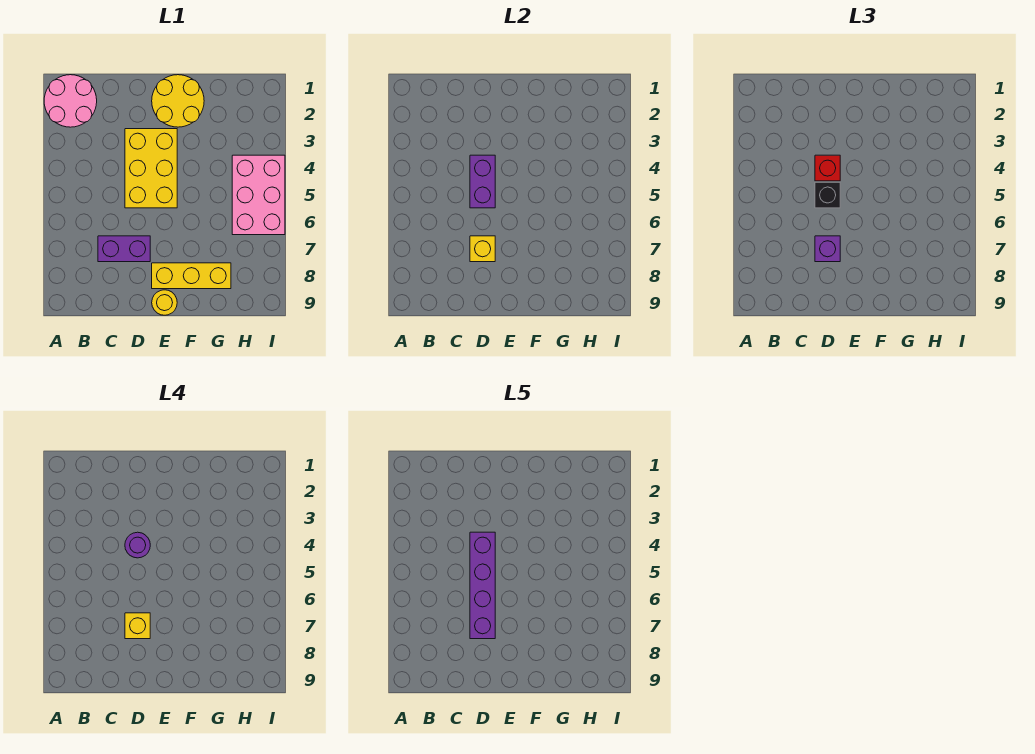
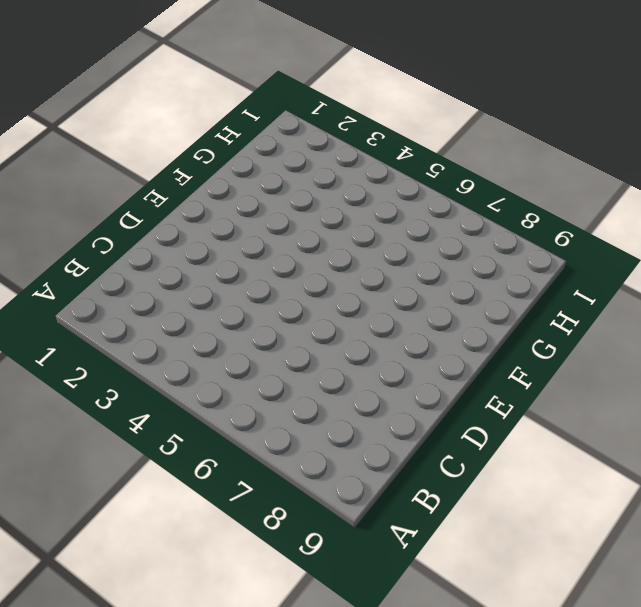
none -> pink round brick A1:B2 level 1
none -> purple brick C7:D7 level 1
none -> yellow brick D3:E5 level 1

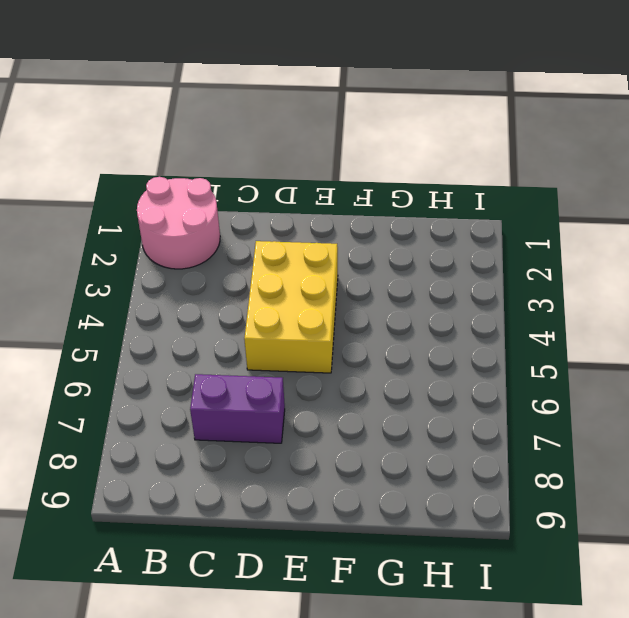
none -> yellow round brick E1:F2 level 1
none -> yellow brick E8:G8 level 1
none -> yellow round brick E9 level 1

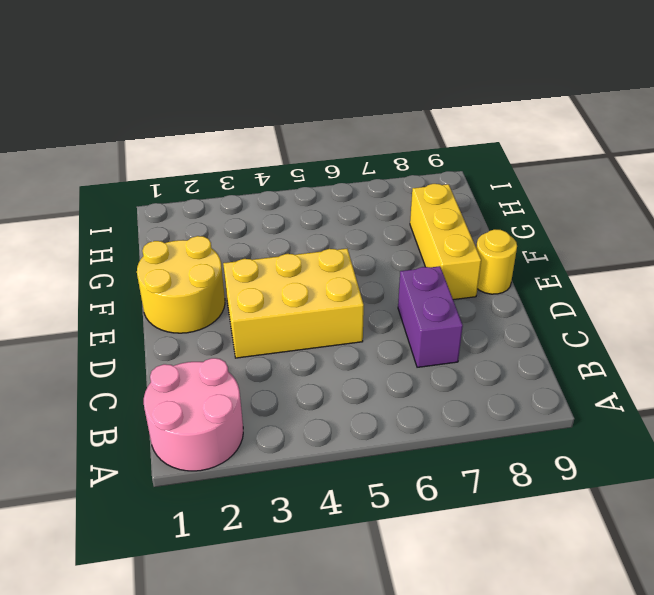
none -> pink brick H4:I6 level 1
none -> purple brick D4:D5 level 2
none -> yellow brick D7 level 2

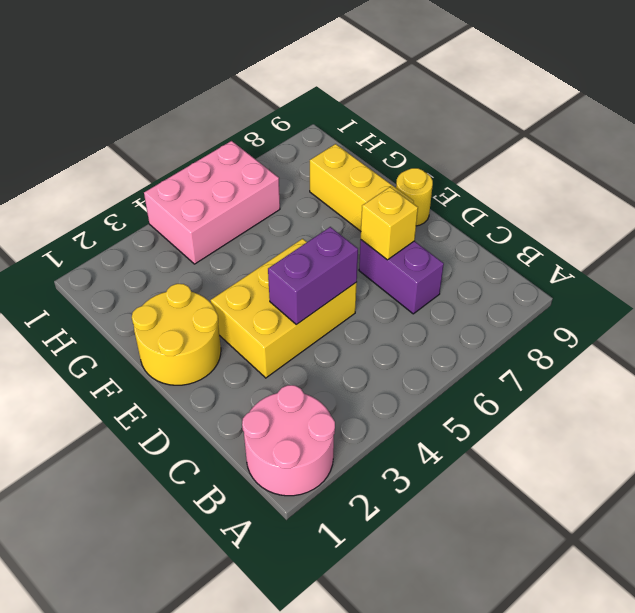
none -> red brick D4 level 3
none -> black brick D5 level 3
none -> purple brick D7 level 3

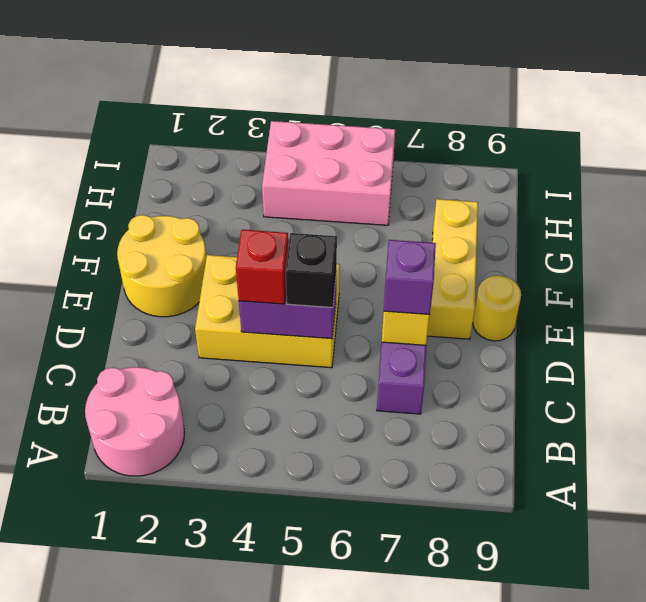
none -> purple round brick D4 level 4
none -> yellow brick D7 level 4
none -> purple brick D4:D7 level 5

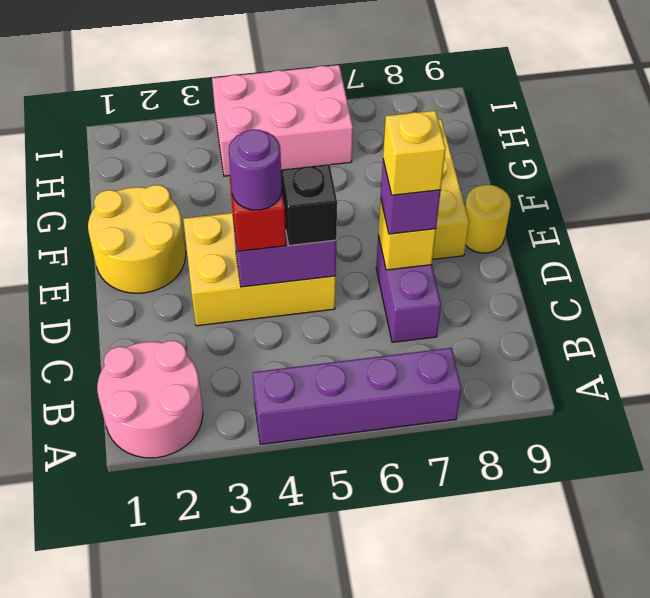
purple brick A4:A7 level 1 -> purple brick D4:D7 level 5

